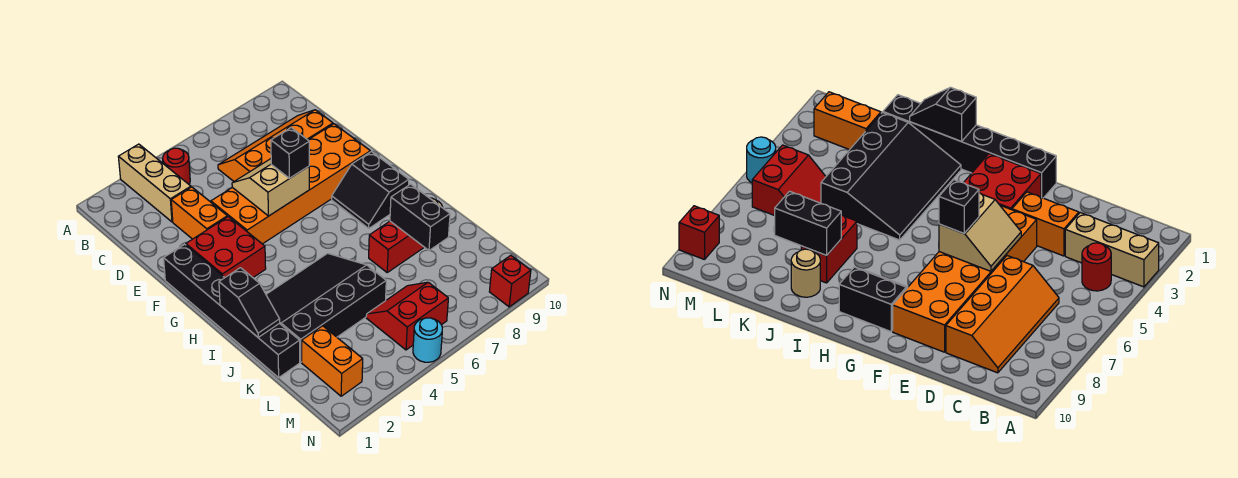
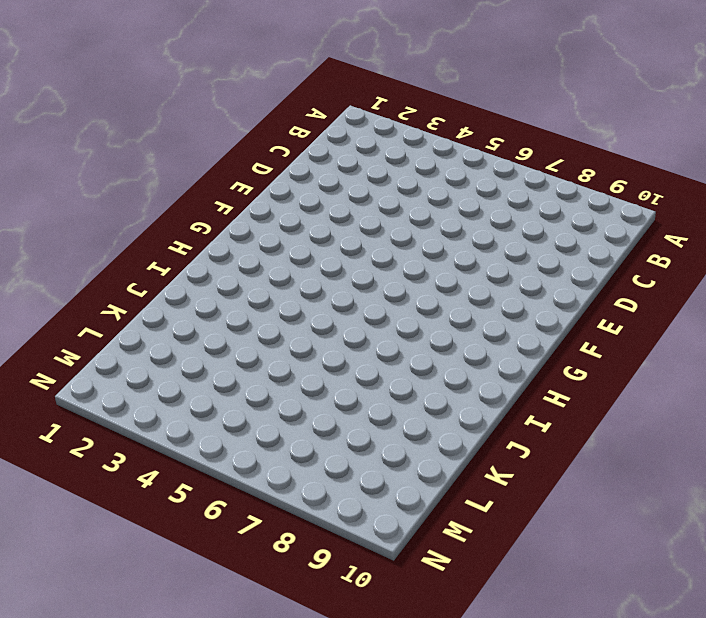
none -> tan brick A3:C3 level 1
none -> red round brick B4 level 1
none -> orange slope C6:D9 level 1 top D

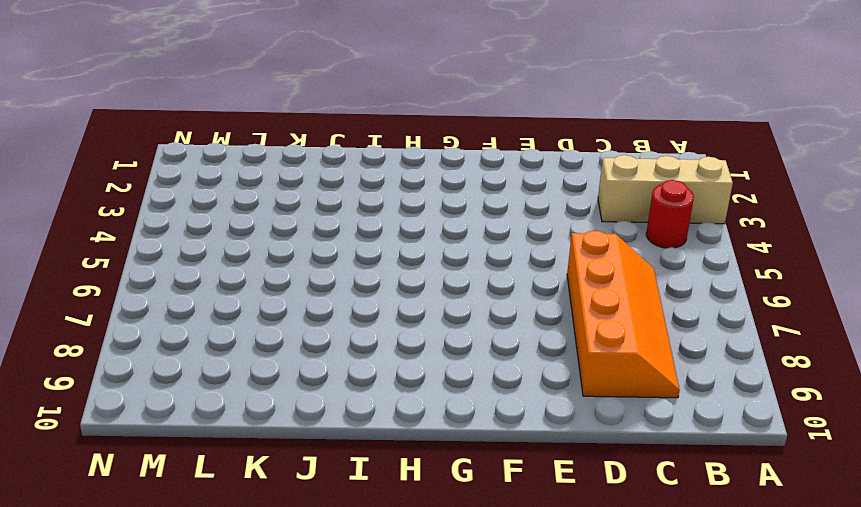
none -> orange brick D3:E3 level 1
none -> orange brick E4:F9 level 1
none -> black brick F1:K1 level 1

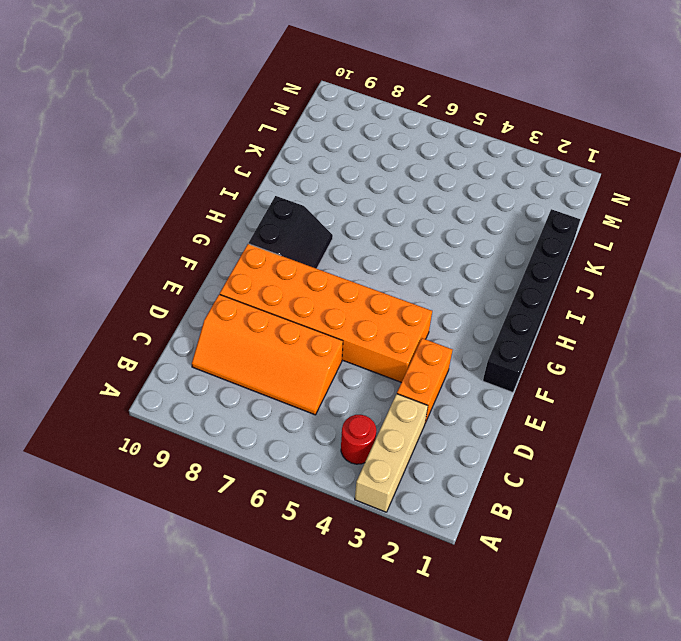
none -> red brick F2:G3 level 1
none -> black slope I2:K5 level 1 top K
none -> red brick J7:J8 level 1

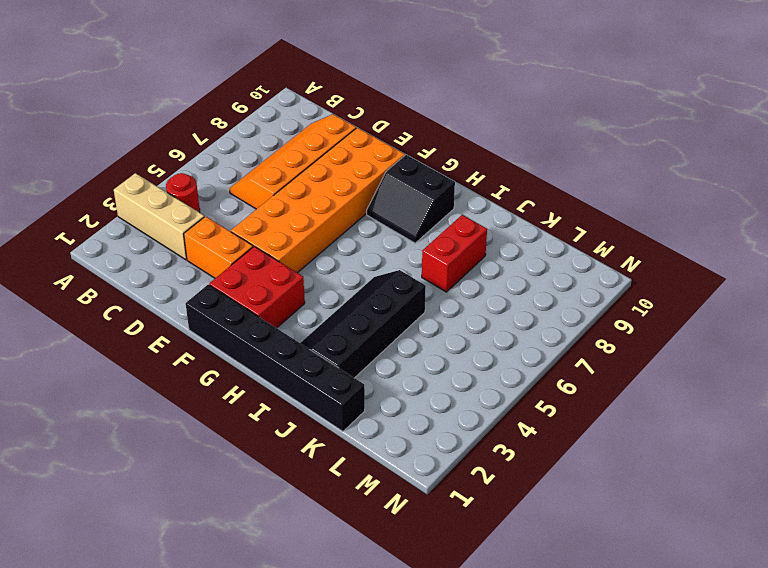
black slope I2:J5 level 1 top J -> black slope I2:K5 level 1 top K
none -> tan round brick J9 level 1
none -> orange brick L2:M2 level 1
none -> red slope L5:M6 level 1 top M

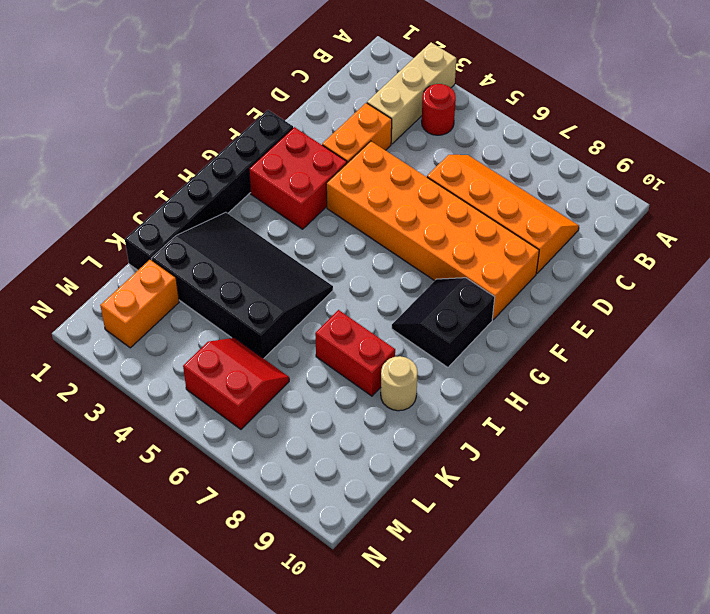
none -> cyan round brick N5 level 1
none -> red brick N9 level 1
none -> tan slope E5:F6 level 2 top F

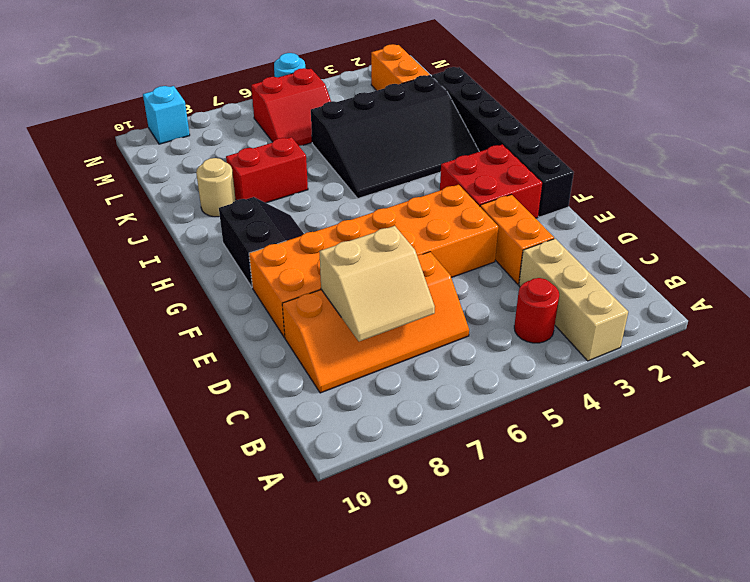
tan slope C7:D8 level 2 top D -> tan slope E5:F6 level 2 top F
cyan brick N9 level 1 -> red brick N9 level 1
none -> black slope I1:J1 level 2 top I
none -> black brick J8:K8 level 2
none -> black brick F6 level 3

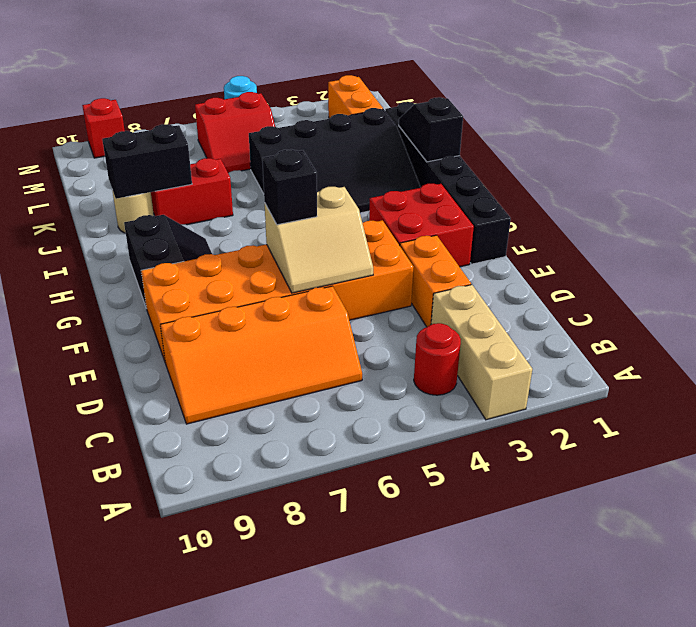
black brick J8:J9 level 2 -> black brick J8:K8 level 2

